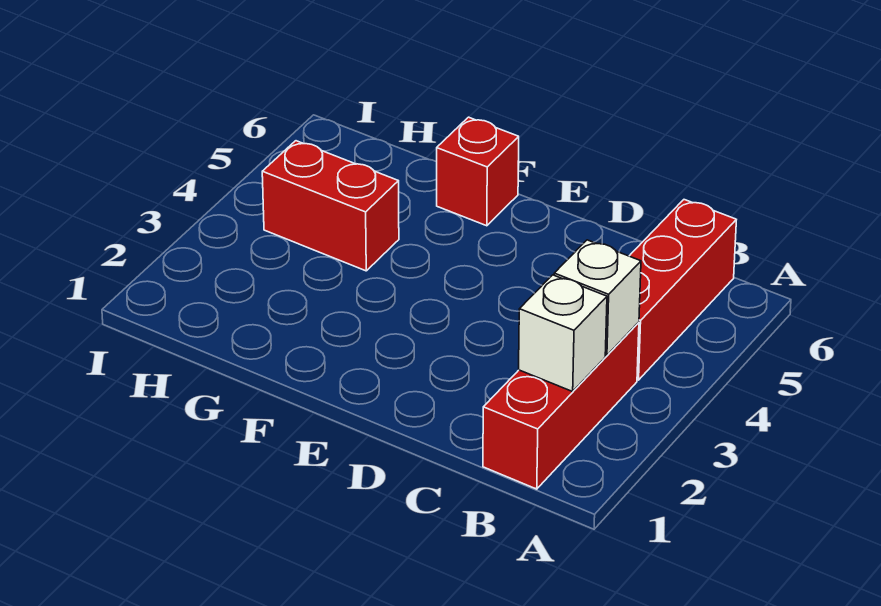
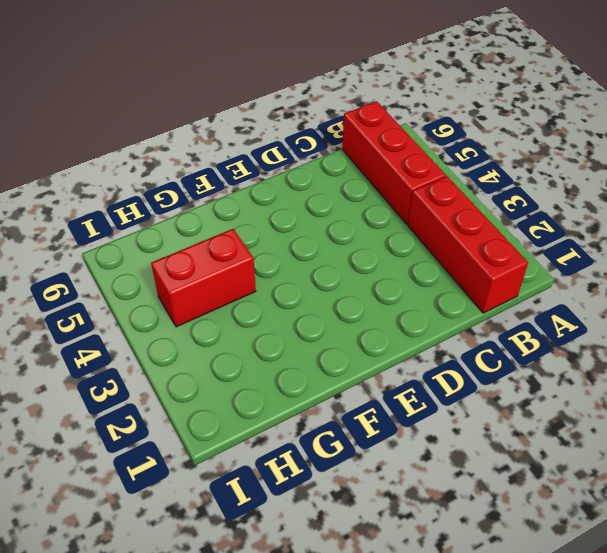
none -> red brick F6 level 1
none -> white brick B2 level 2

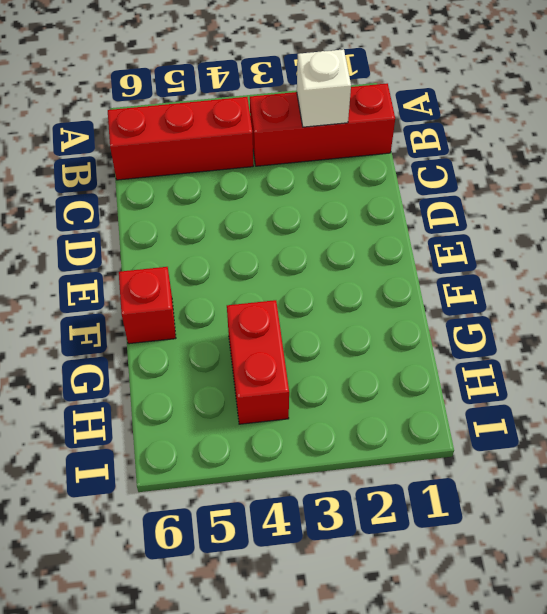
none -> white brick B3 level 2

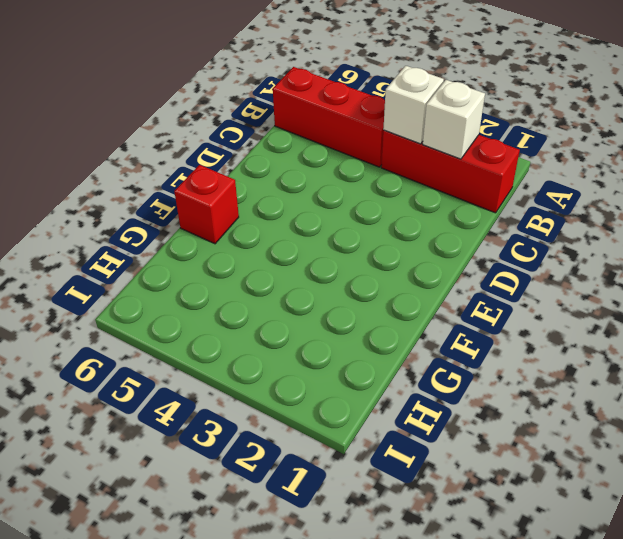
none -> red brick G4:H4 level 1

